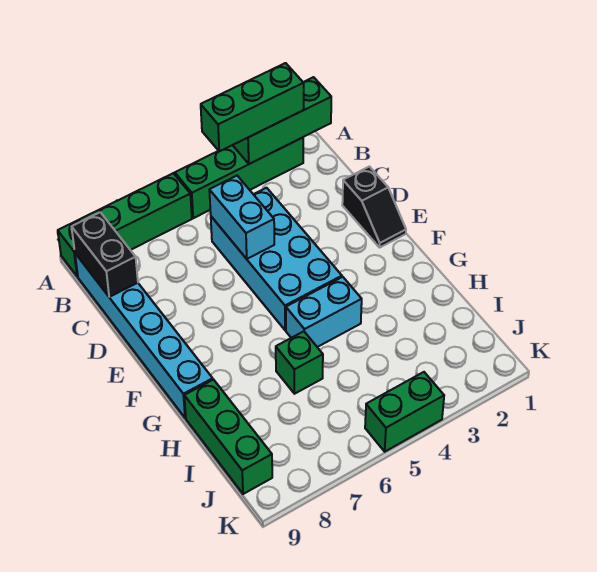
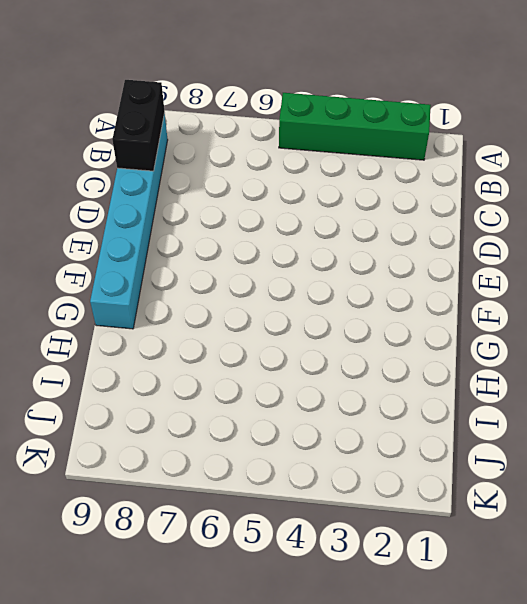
none -> green brick A6:A9 level 1
none -> cyan brick C4:F5 level 1
none -> black slope D1:E1 level 1 top D

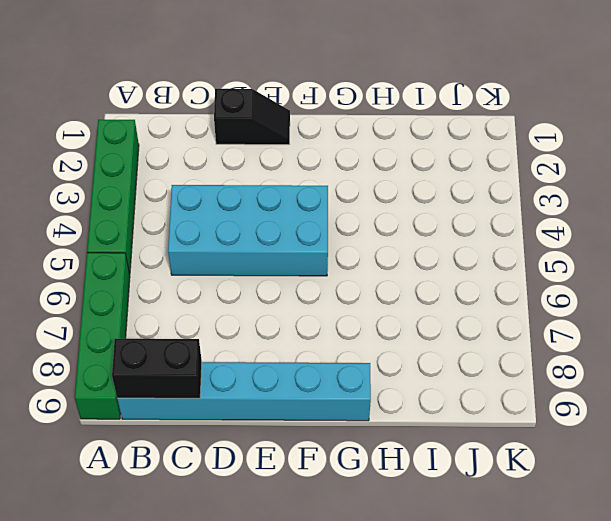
none -> cyan brick G4:G5 level 1
none -> green brick H6 level 1
none -> green brick H9:J9 level 1

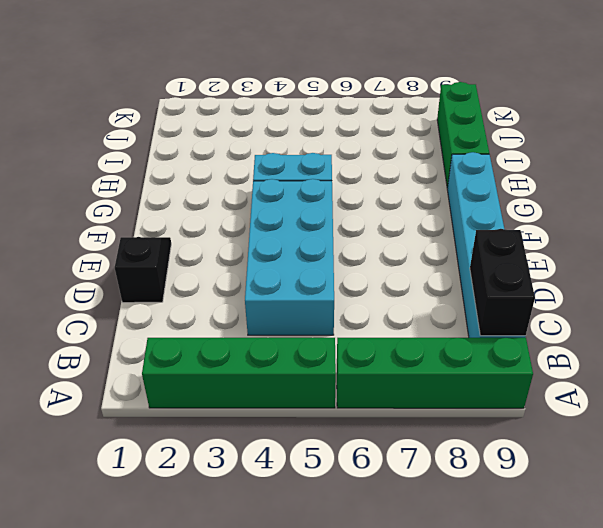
none -> green brick H6 level 1
none -> green brick K4:K5 level 1
none -> green brick A1:A3 level 2

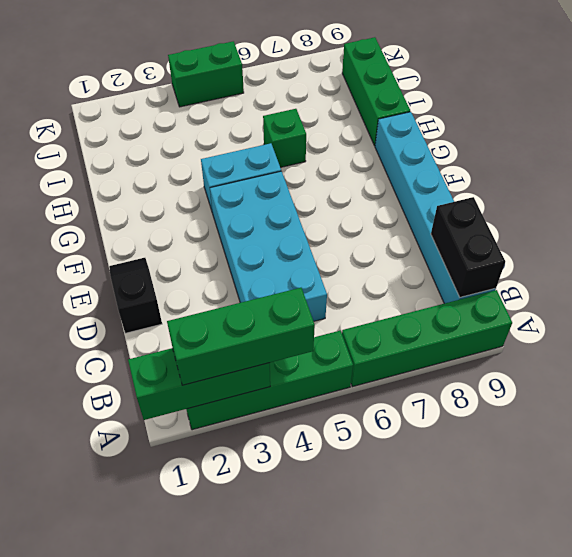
none -> cyan brick C5:D5 level 2

